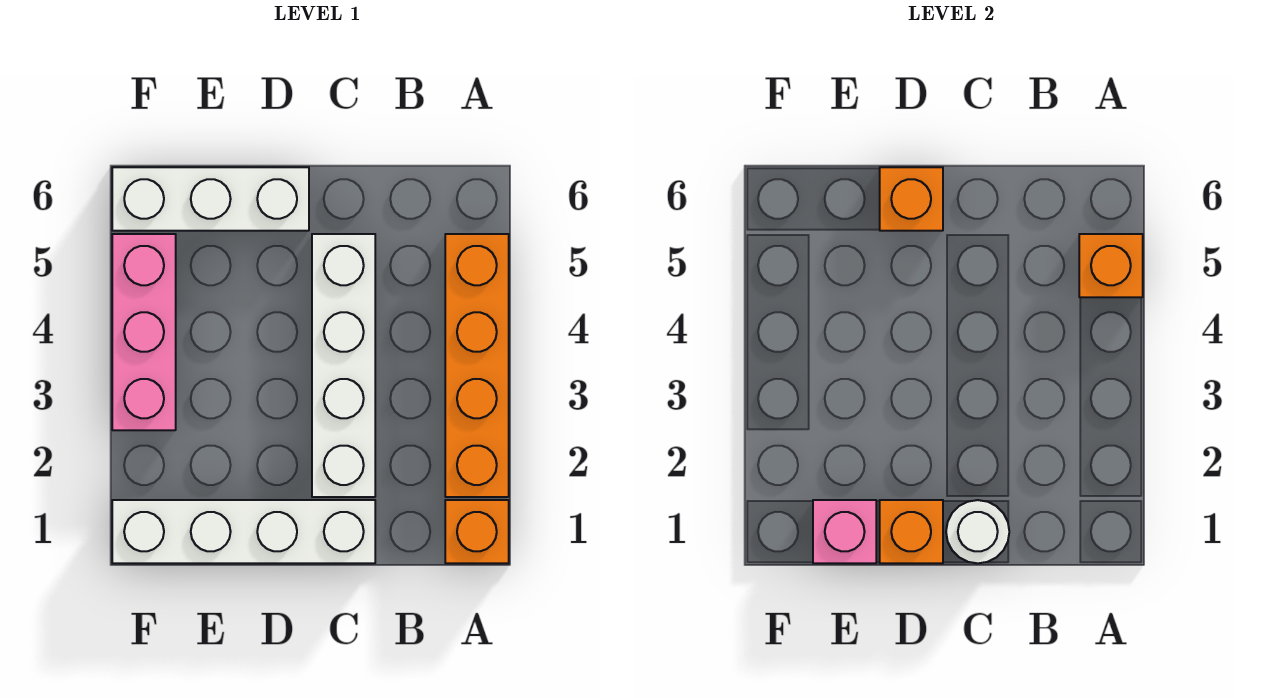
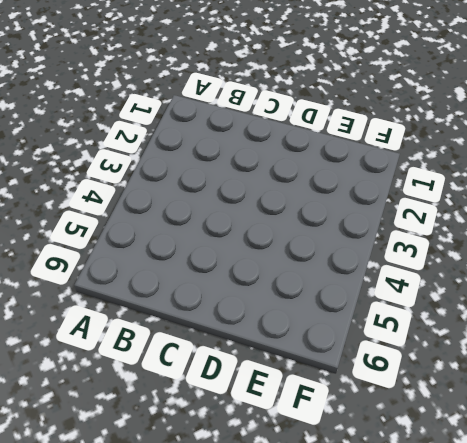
none -> orange brick A1 level 1
none -> orange brick A2:A5 level 1

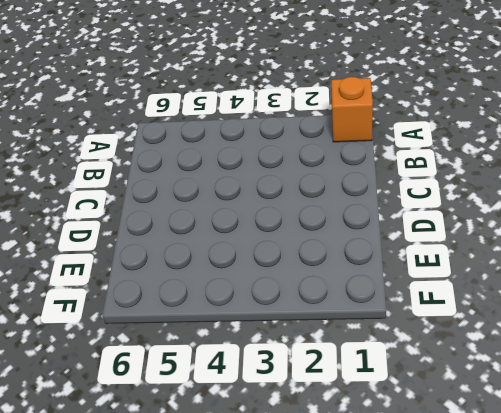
none -> orange brick A2:A5 level 1
none -> white brick C1:F1 level 1

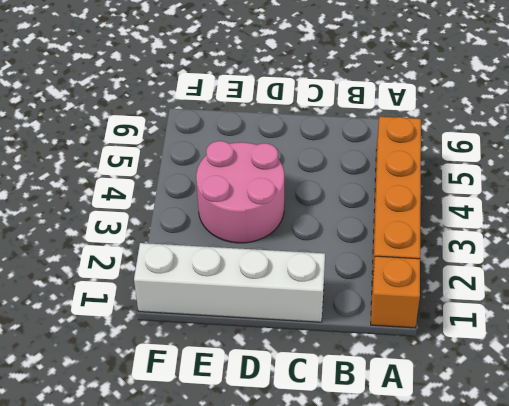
pink round brick D3:E4 level 1 -> none
none -> white brick C2:C5 level 1
none -> white brick D6:F6 level 1

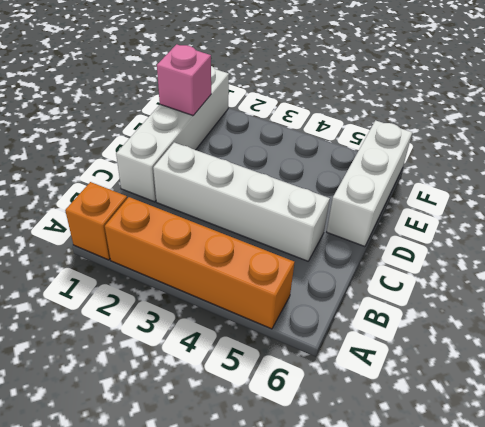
none -> pink brick F3:F5 level 1
none -> orange brick A5 level 2

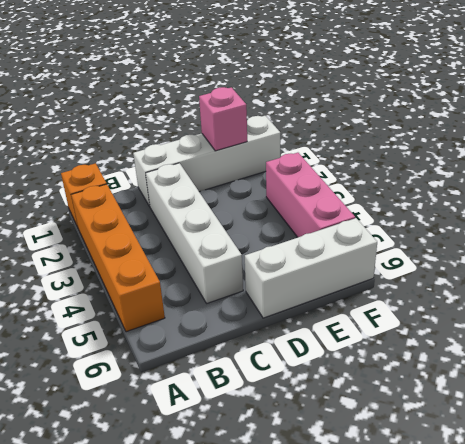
none -> orange brick A5 level 2
none -> white round brick C1 level 2

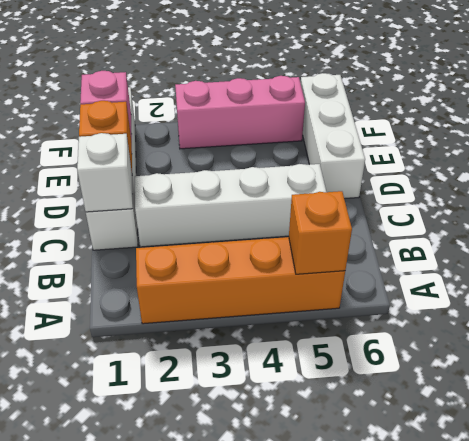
white brick C1 level 2 -> white round brick C1 level 2
none -> orange brick A1 level 1
none -> orange brick D6 level 2

